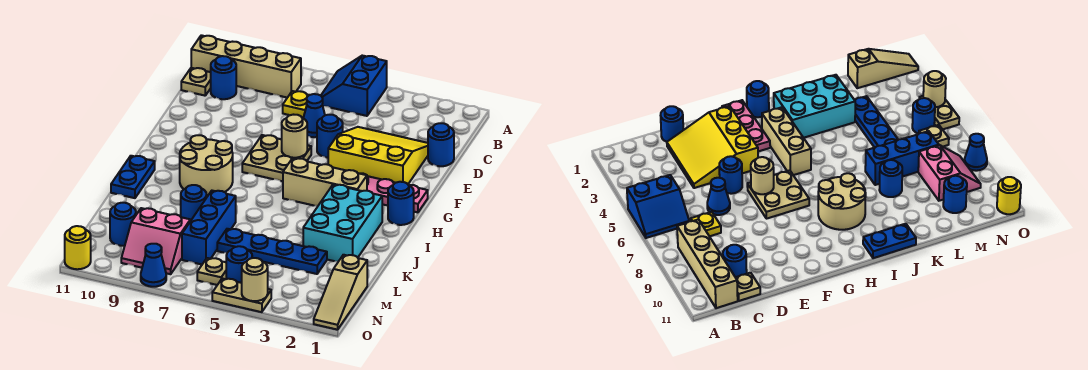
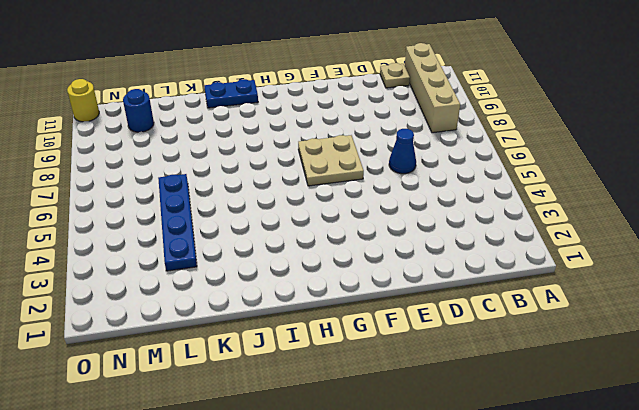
none -> blue slope A5:B6 level 1 top 5
none -> yellow plate C7 level 1
none -> blue round brick C10 level 1

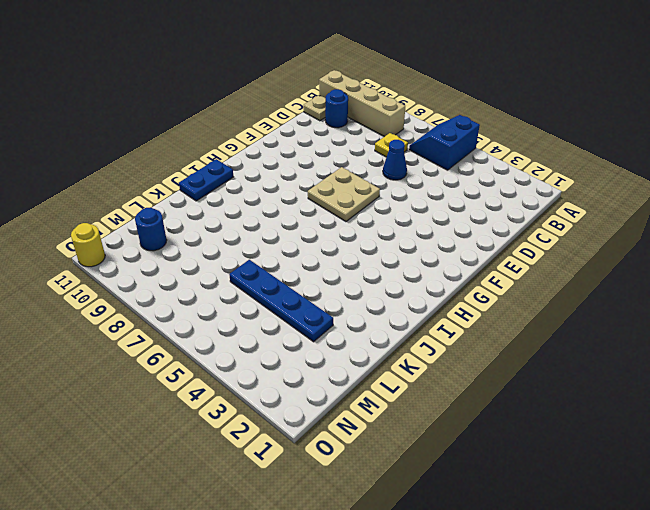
none -> blue round brick D1 level 1
none -> yellow slope D2:F4 level 1 top F
none -> blue round brick E5 level 1

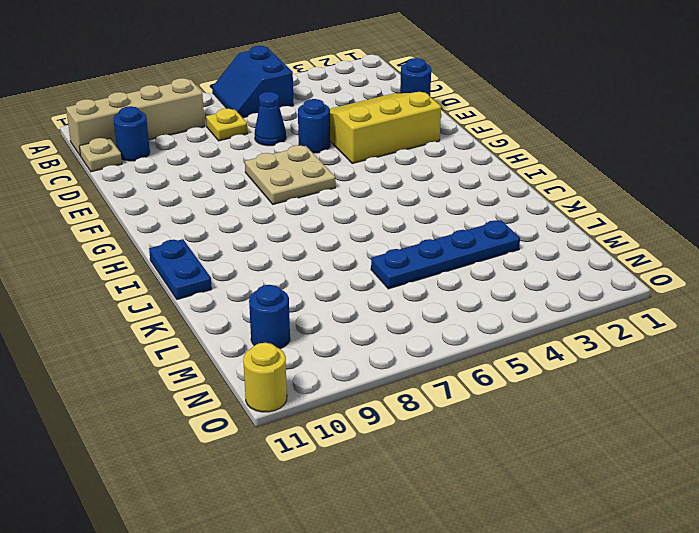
none -> pink plate G1:G3 level 1
none -> blue round brick H1 level 1
none -> tan brick H3:H5 level 1

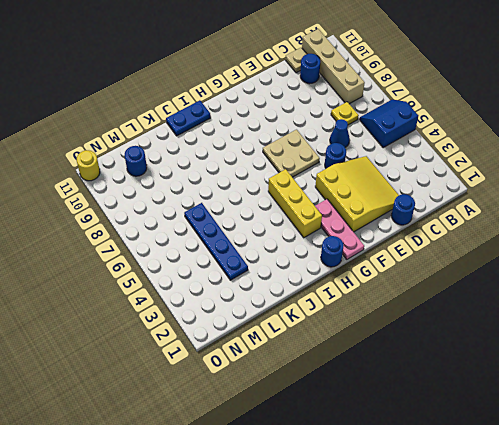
yellow brick H3:H5 level 1 -> tan brick H3:H5 level 1
none -> tan round brick H8:I9 level 1
none -> cyan brick I2:K3 level 1
none -> blue brick K7:M7 level 1

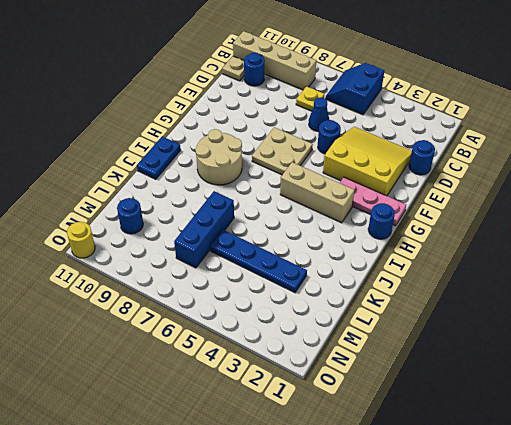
none -> cyan brick I2:K3 level 1
none -> blue round brick K8 level 1
none -> tan slope M1:O1 level 1 top M

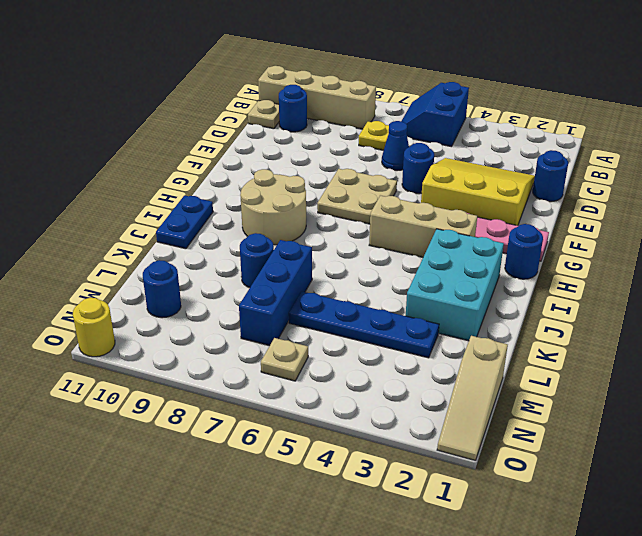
none -> pink slope M8:N9 level 1 top M
none -> blue round brick N5 level 1
none -> tan plate O4:O5 level 1

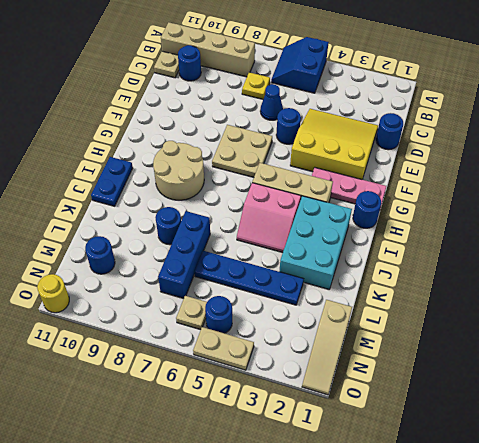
pink slope I4:J5 level 1 top I -> pink slope M8:N9 level 1 top M
none -> blue cone O8 level 1
none -> tan round brick F6 level 2
none -> tan round brick O4 level 2

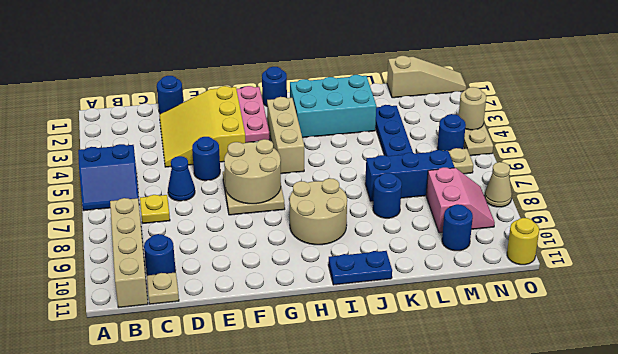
tan round brick F6:G7 level 2 -> tan round brick F6 level 2
tan cone O8 level 1 -> blue cone O8 level 1

